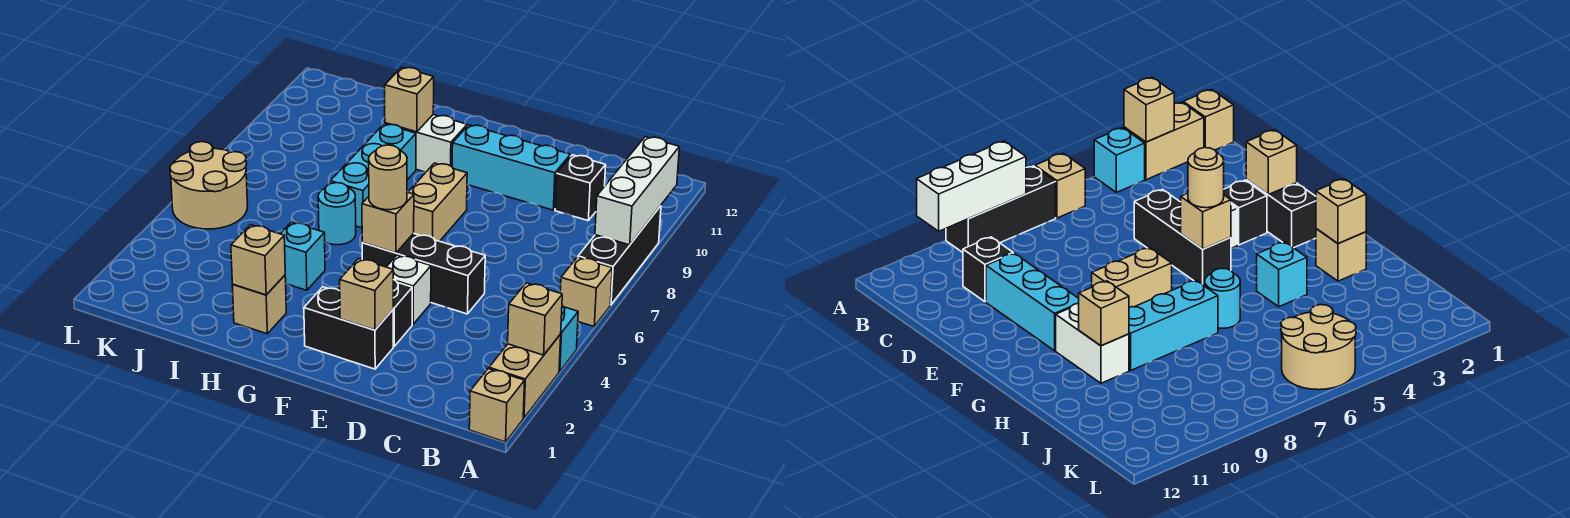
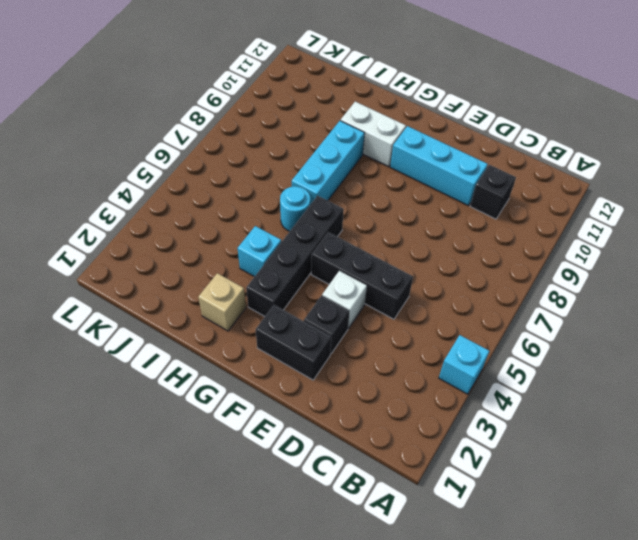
black brick G3:G6 level 1 -> none
none -> tan brick A1 level 1
none -> tan brick A2:A3 level 1
none -> tan brick A6 level 1

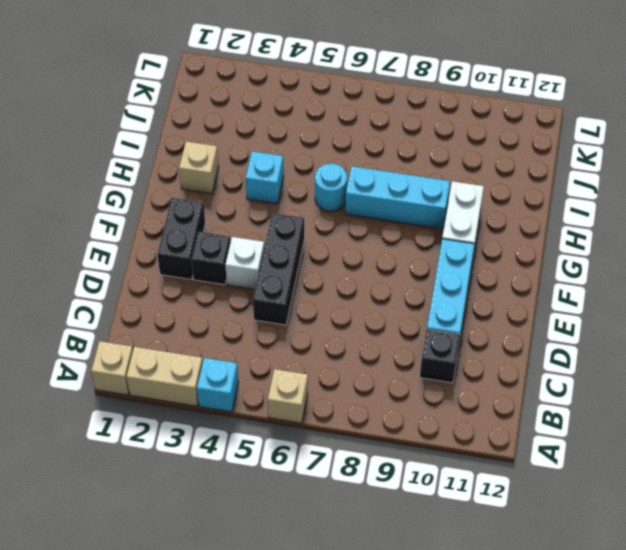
none -> black brick A7:A9 level 1
none -> tan brick F7:F8 level 1
none -> tan round brick K5:L6 level 1

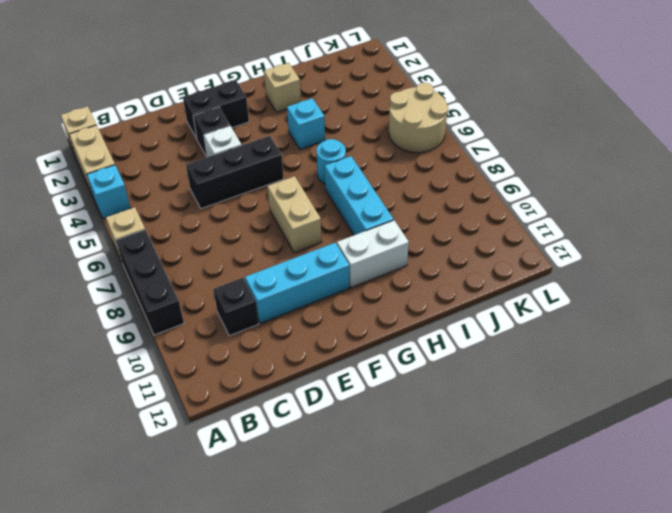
none -> tan brick A3 level 2
none -> white brick A8:A10 level 2
none -> tan brick E2 level 2

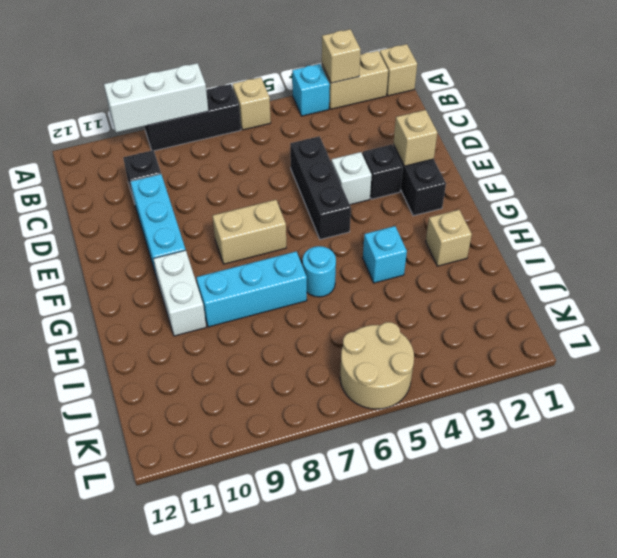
none -> tan brick F5 level 2
none -> tan brick H2 level 2
none -> tan brick H10 level 2

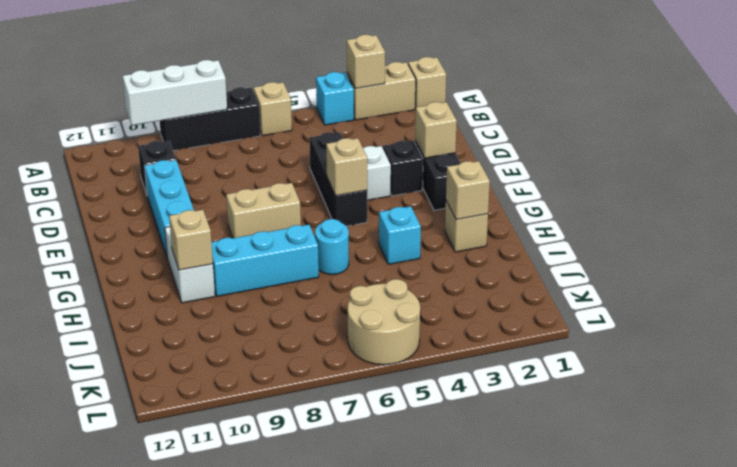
none -> tan round brick F5 level 3

